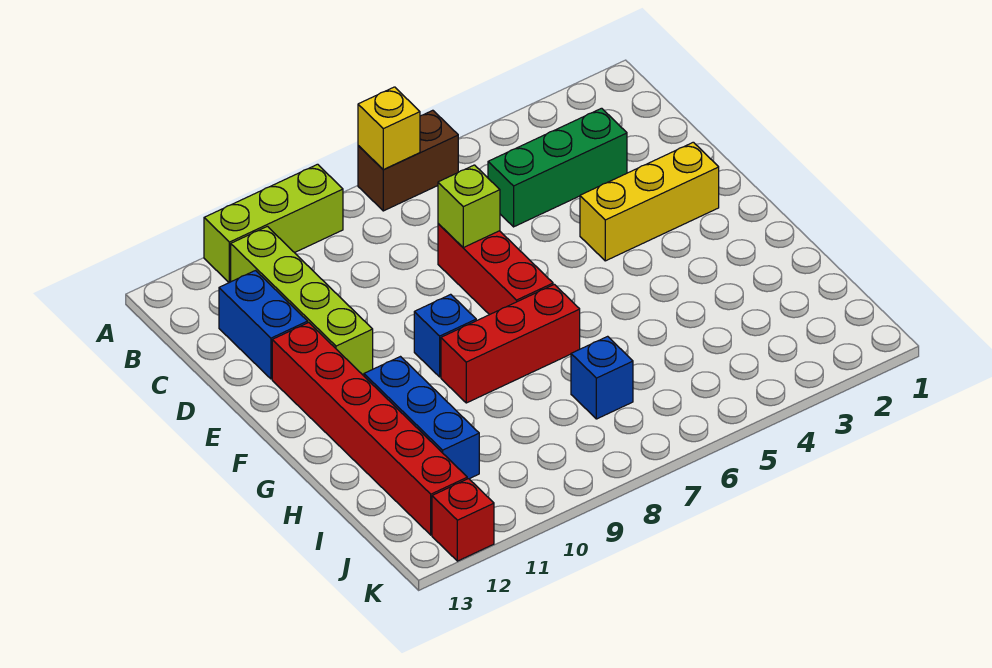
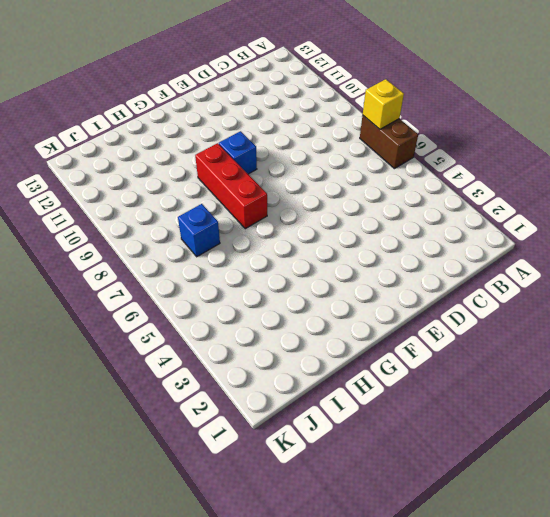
none -> lime brick A9:A11 level 1
none -> lime brick B11:E11 level 1
none -> green brick C3:C5 level 1

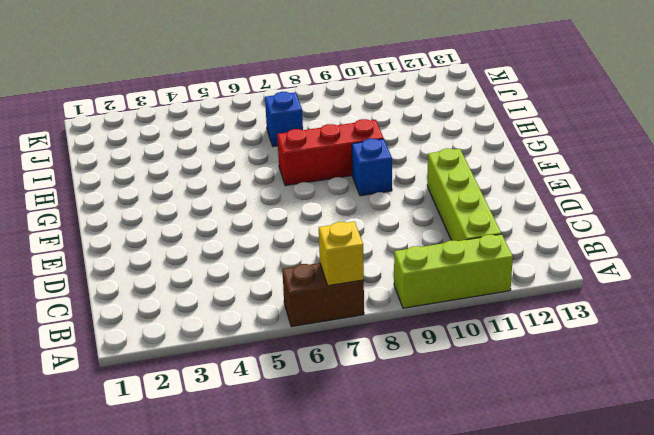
none -> green brick C3:C5 level 1
none -> blue brick C12:D12 level 1
none -> red brick D7:F7 level 1

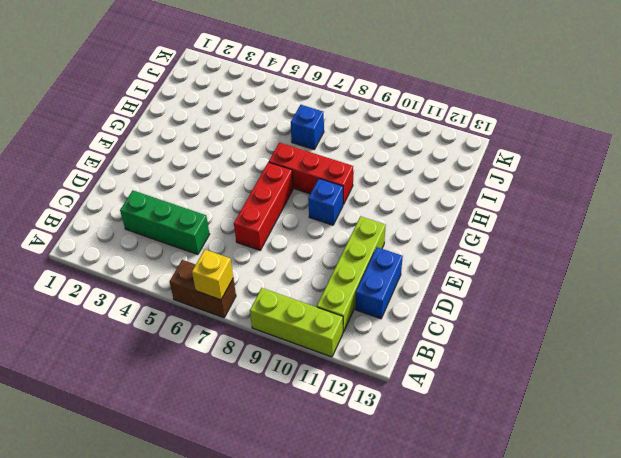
none -> yellow brick E2:E4 level 1
none -> red brick E12:J12 level 1
none -> blue brick G11:I11 level 1

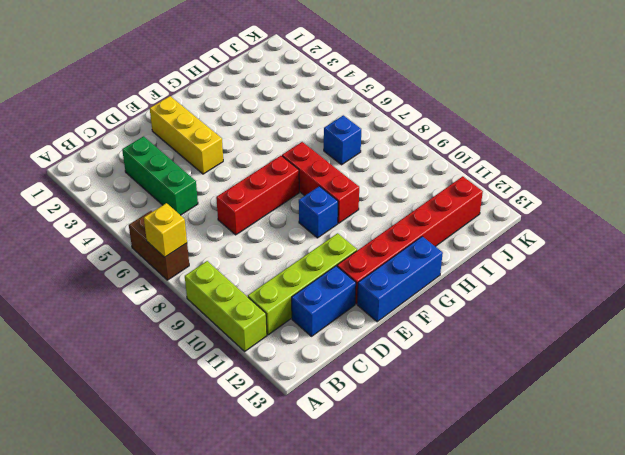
blue brick E13:G13 level 1 -> blue brick G11:I11 level 1
none -> red brick K12 level 1
none -> lime brick D7 level 2

